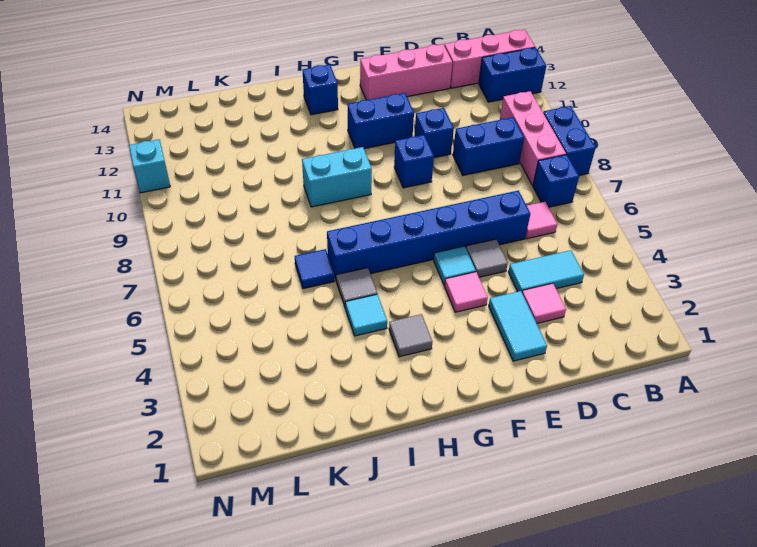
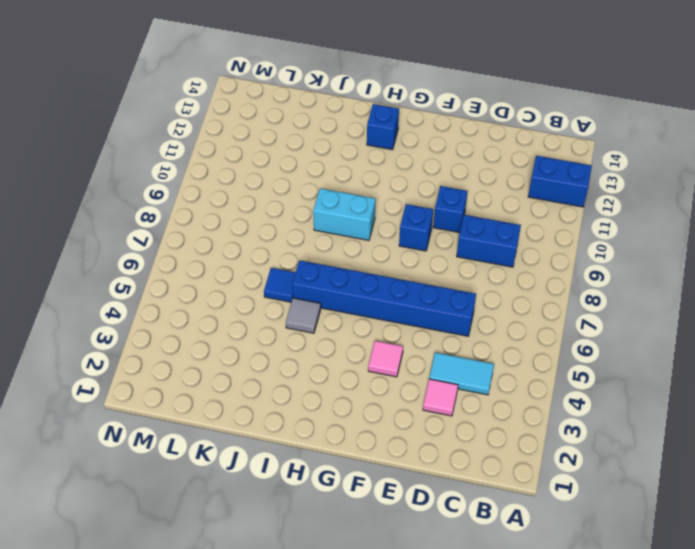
none -> blue brick A8:A9 level 1
none -> pink brick A13:C13 level 1
none -> blue brick B7 level 1

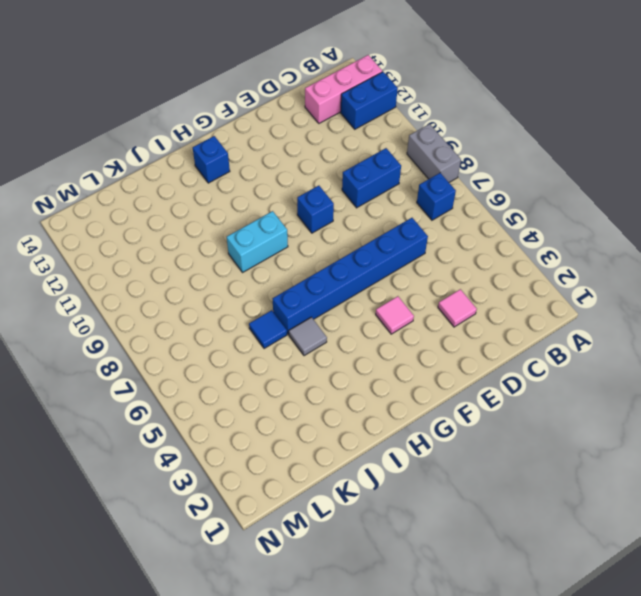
grey brick A8:A9 level 1 -> blue brick A8:A9 level 1
none -> pink brick B8:B10 level 1
none -> cyan tile C4:D4 level 1
none -> pink tile C6 level 1

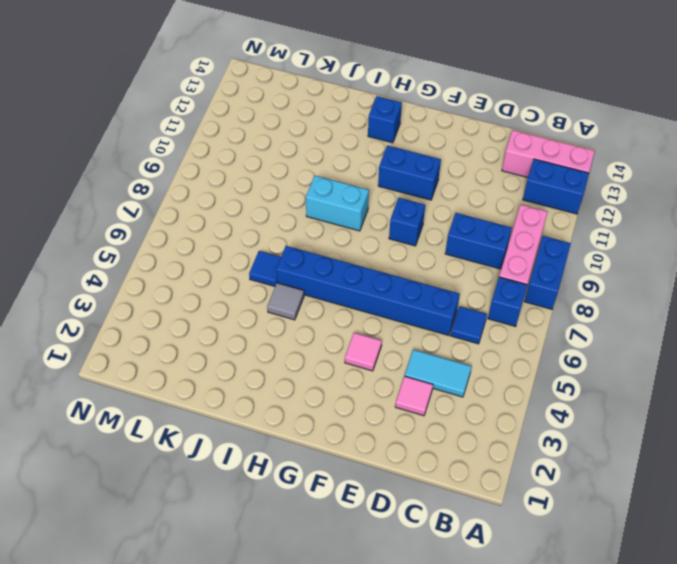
blue tile C6 level 1 -> pink tile C6 level 1
none -> pink brick D13:F13 level 1
none -> cyan tile E2:E3 level 1
none -> grey tile E5 level 1

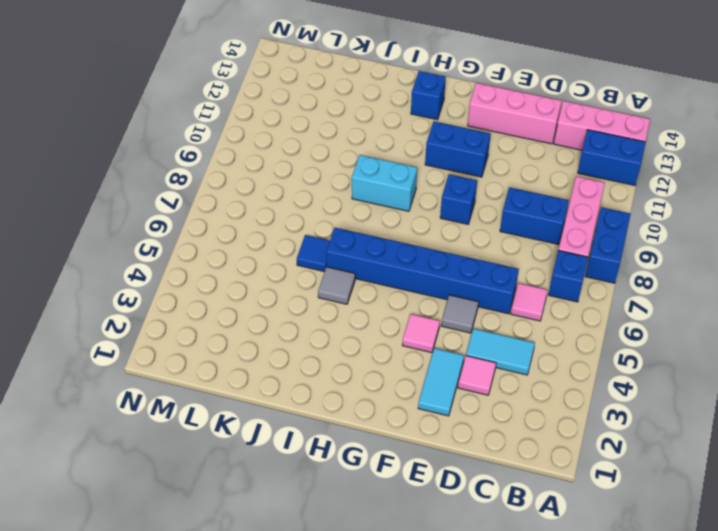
none -> blue brick E10 level 1
none -> cyan tile F5 level 1
none -> grey tile H3 level 1

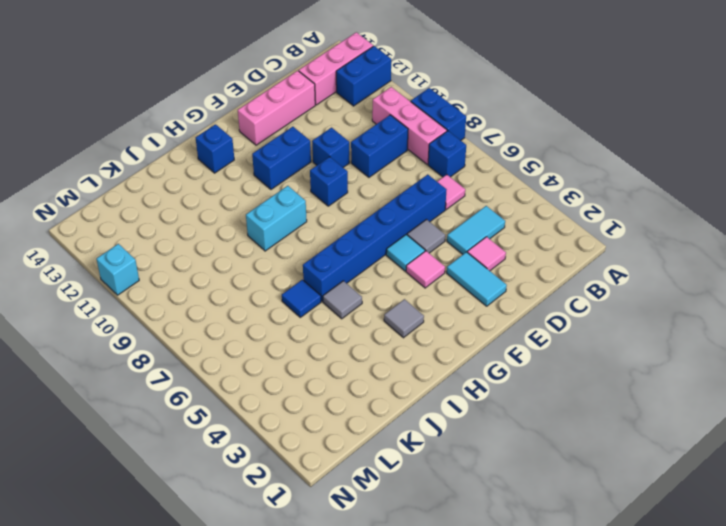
none -> cyan tile I4 level 1

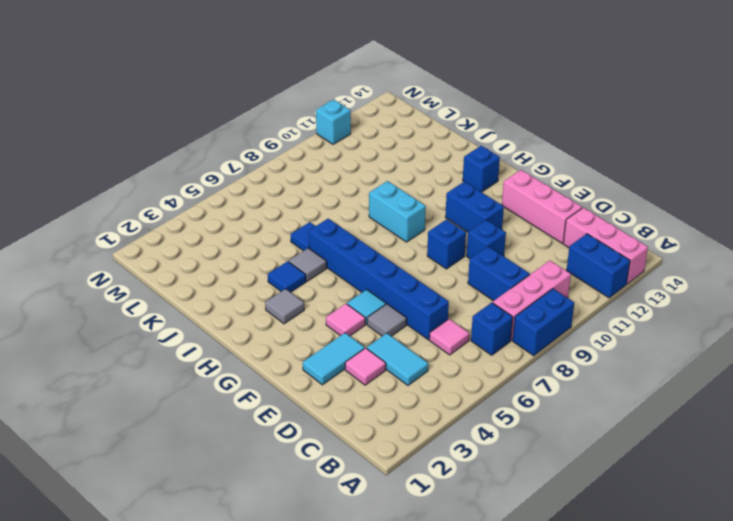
blue tile I4 level 1 -> cyan tile I4 level 1

